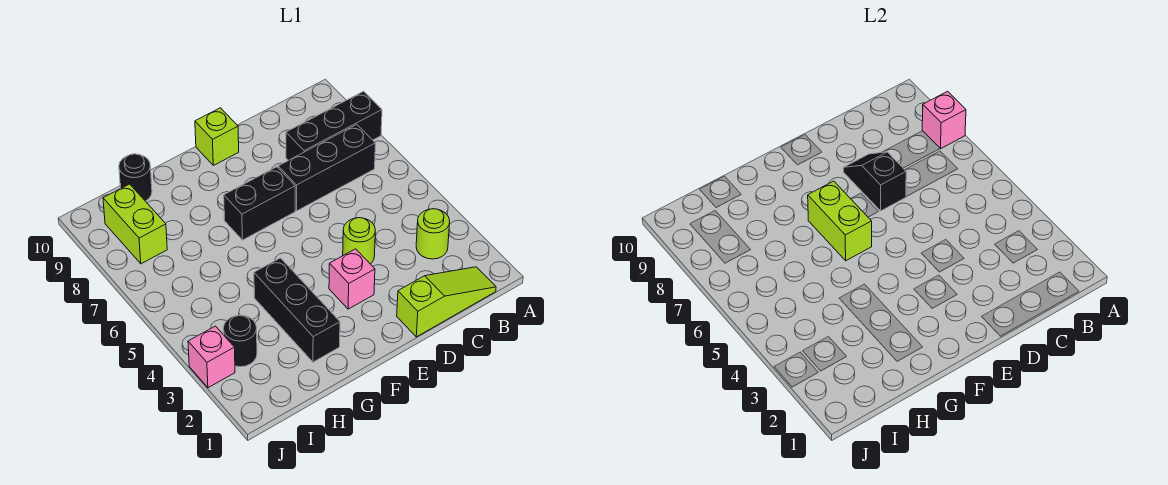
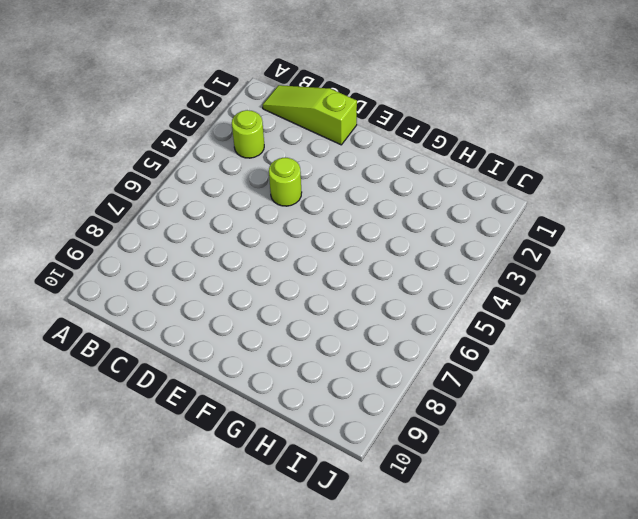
none -> black brick A8:C8 level 1
none -> black brick B7:D7 level 1
none -> pink brick E3 level 1

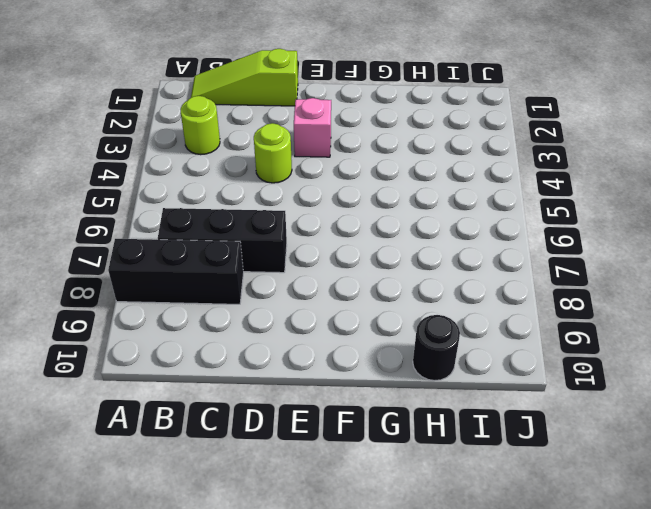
none -> black brick E7:F7 level 1
none -> lime brick E10 level 1
none -> black brick G2:G4 level 1

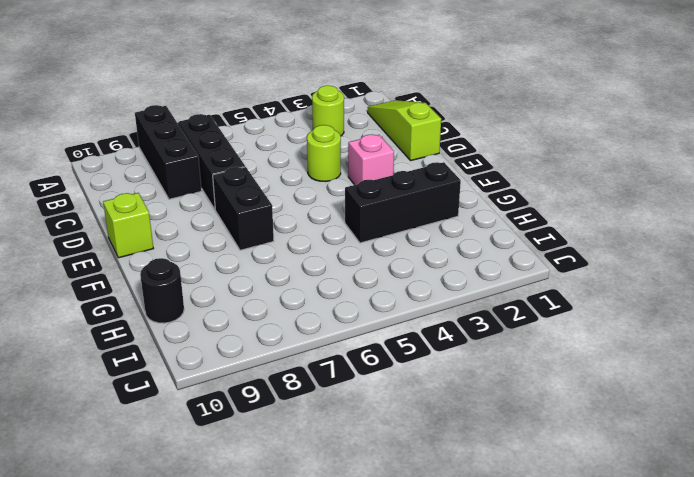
none -> black round brick I3 level 1
none -> lime brick I8:I9 level 1
none -> pink brick J3 level 1

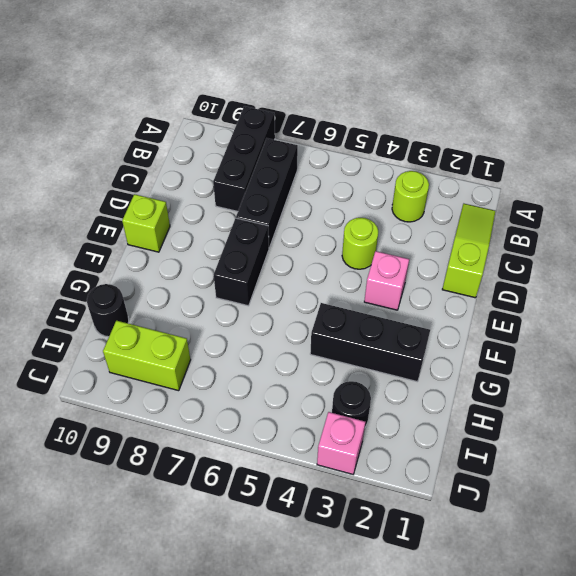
none -> pink brick A8 level 2
none -> black slope D7:D8 level 2 top 7
none -> lime brick F6:F7 level 2

